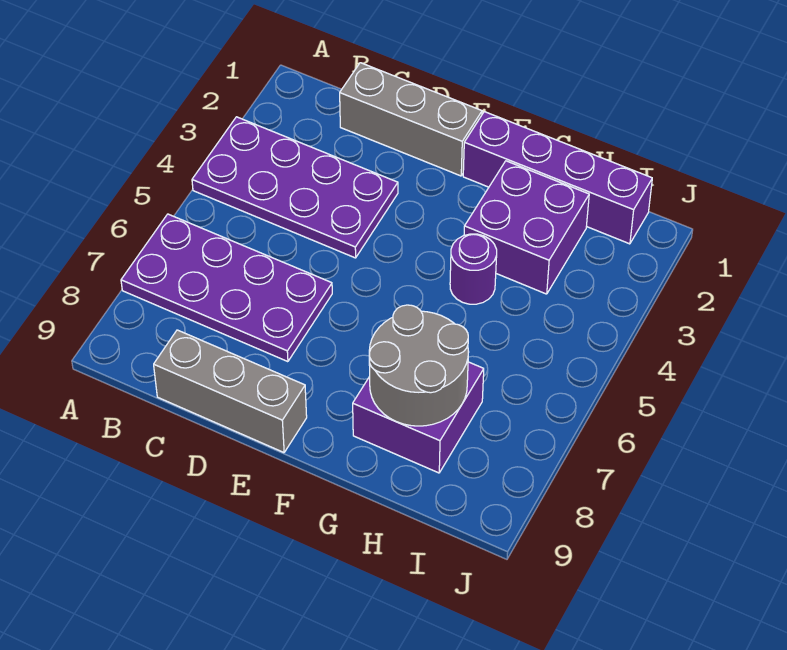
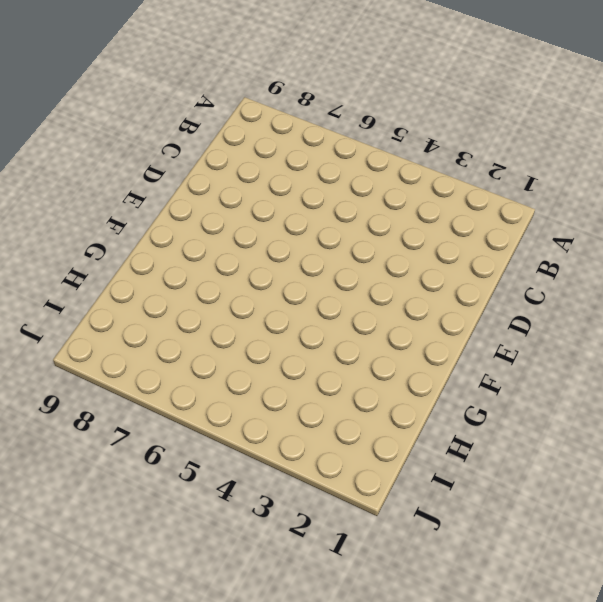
none -> purple plate A3:D4 level 1
none -> purple plate A6:D7 level 1

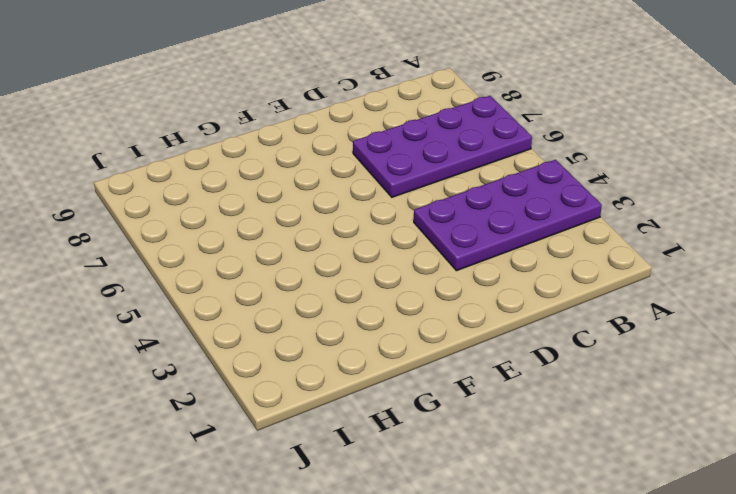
none -> grey brick C1:E1 level 1
none -> grey brick C9:E9 level 1

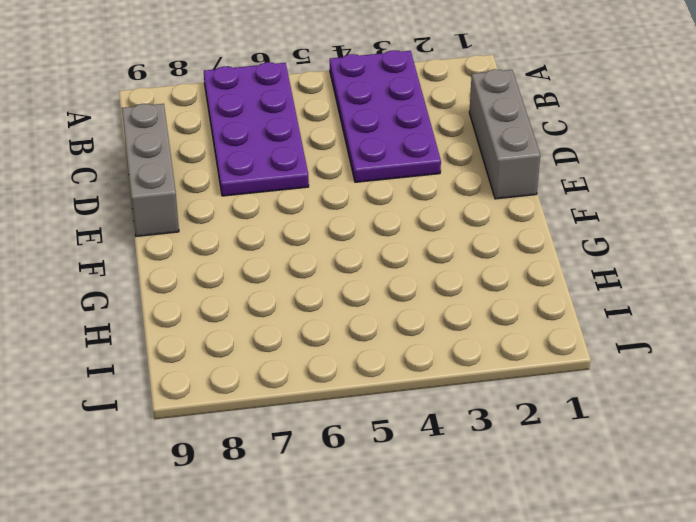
none -> purple brick F1:I1 level 1
none -> purple brick G2:H3 level 1

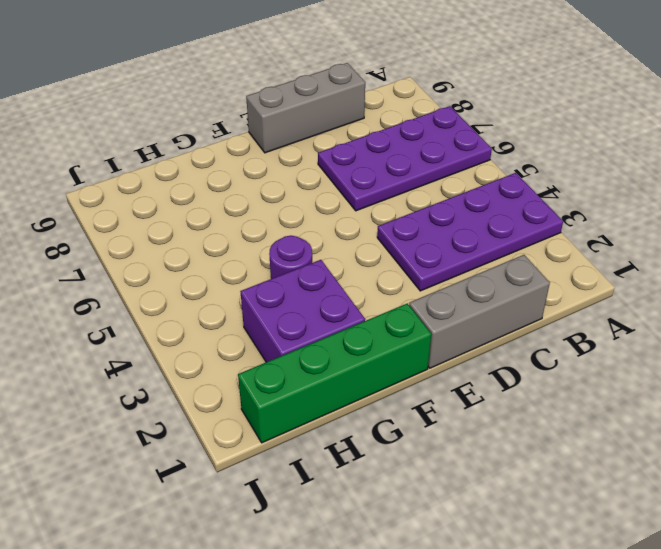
green brick F1:I1 level 1 -> purple brick F1:I1 level 1
none -> purple brick G7:H8 level 1
none -> grey round brick G7:H8 level 2

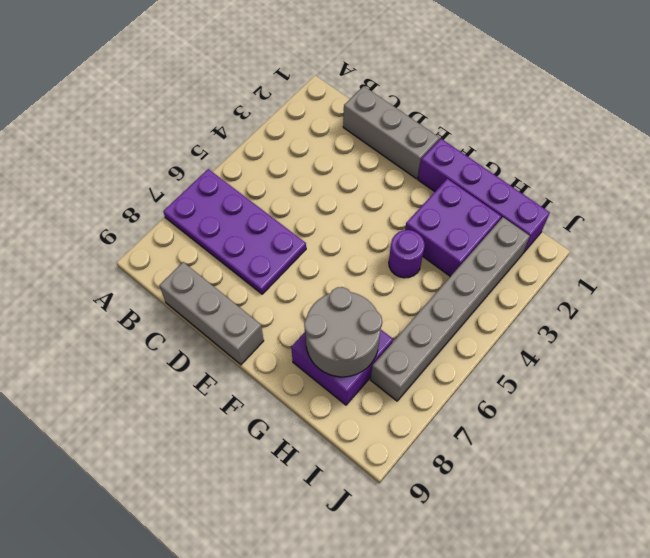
grey brick I2:I7 level 1 -> none
none -> purple plate A3:D4 level 1

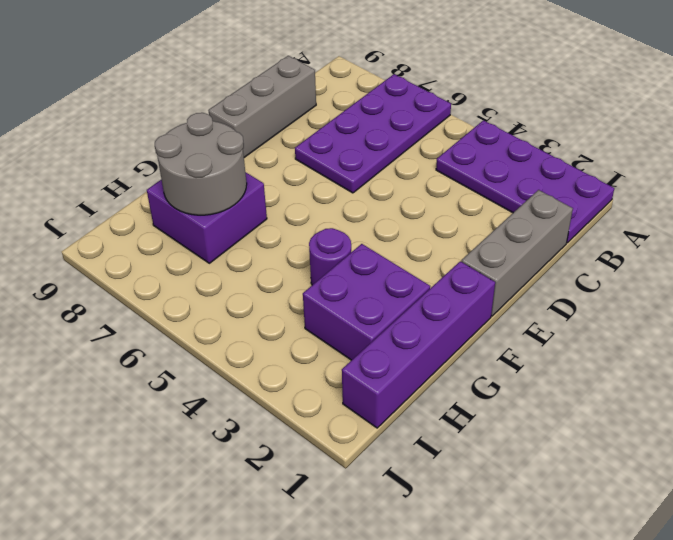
purple plate A1:B4 level 1 -> purple plate A3:D4 level 1

